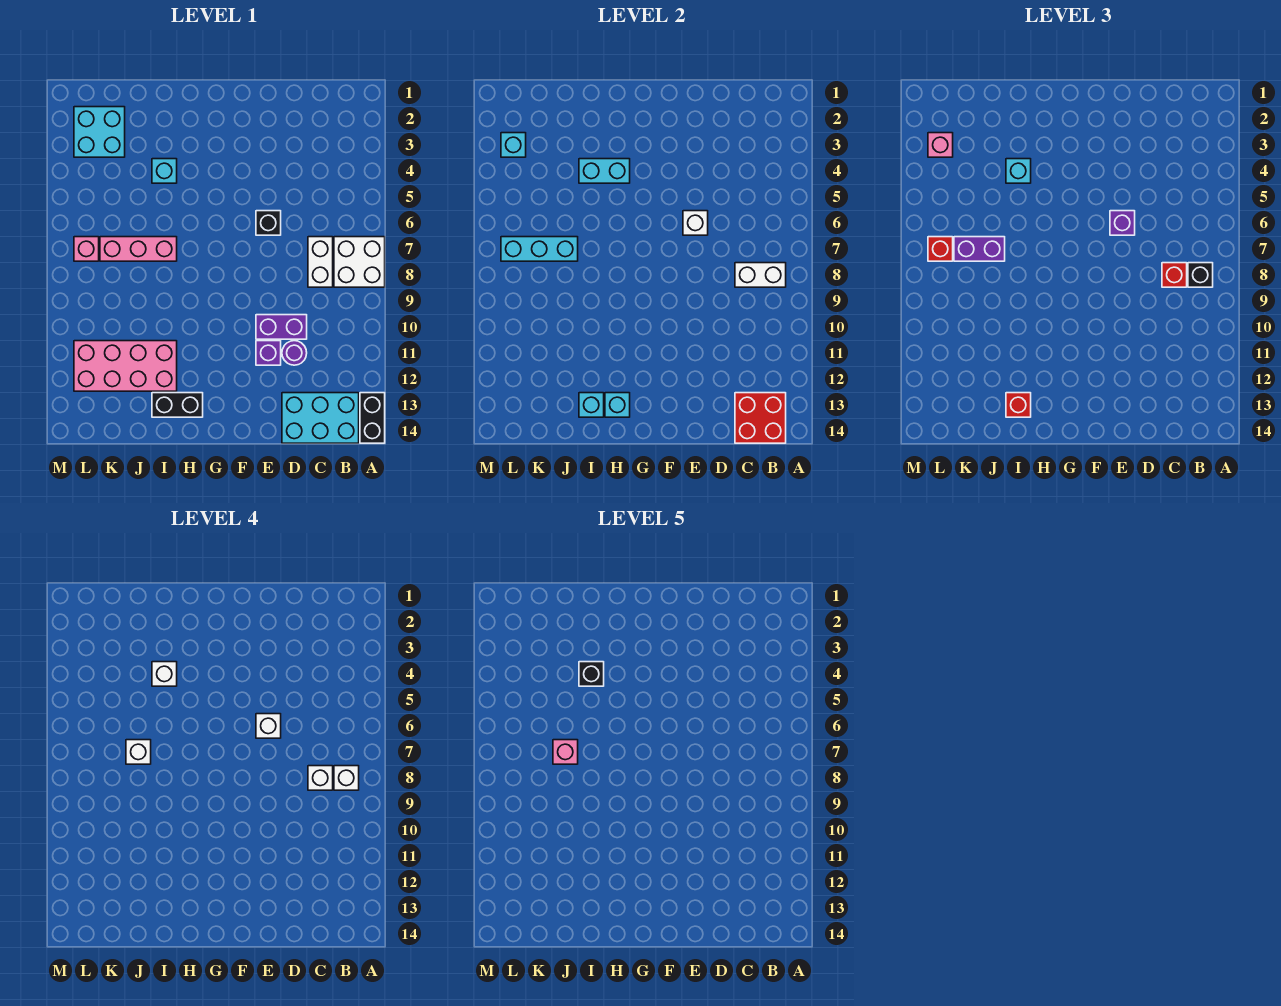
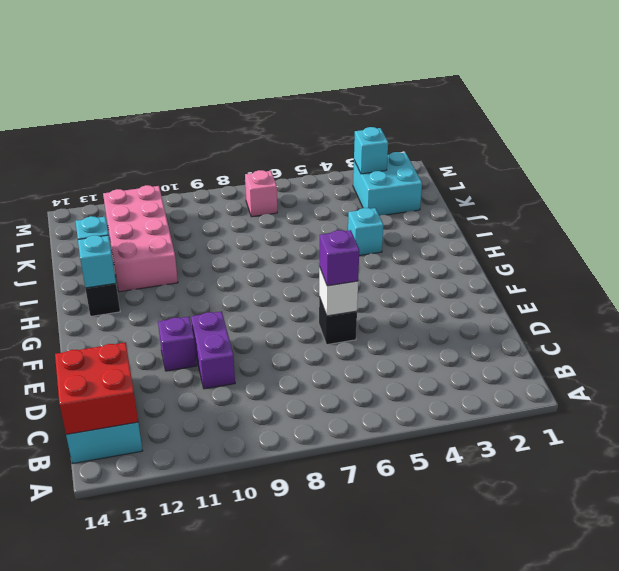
none -> white brick A7:B8 level 1
none -> black brick A13:A14 level 1
none -> white brick C7:C8 level 1
none -> purple round brick D11 level 1

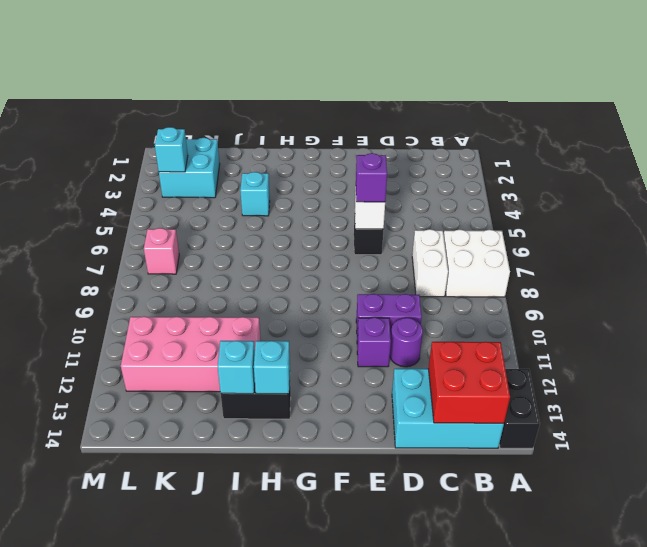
none -> pink brick I7:K7 level 1
none -> white brick B8:C8 level 2
none -> cyan brick H4:I4 level 2
none -> cyan brick J7:L7 level 2

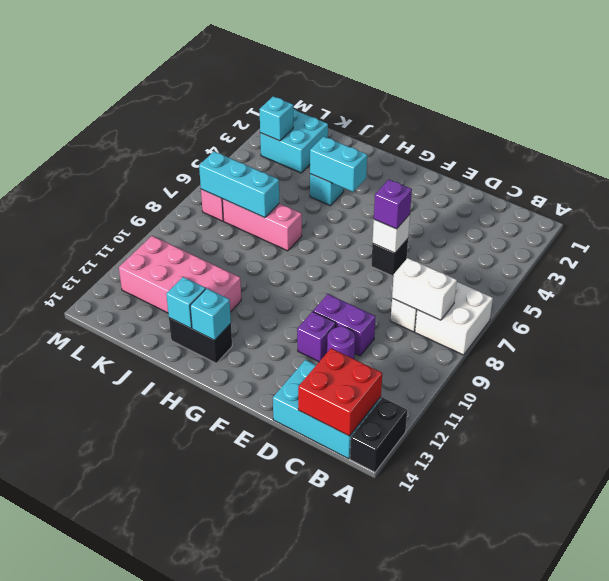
none -> black brick B8 level 3
none -> red brick C8 level 3
none -> cyan brick I4 level 3
none -> red brick I13 level 3

